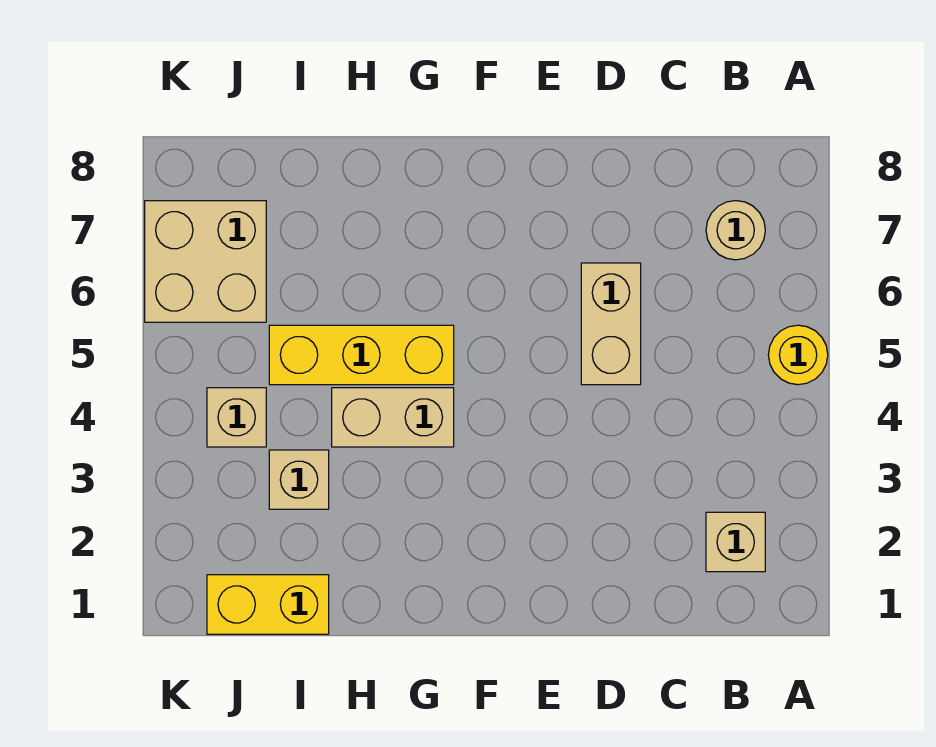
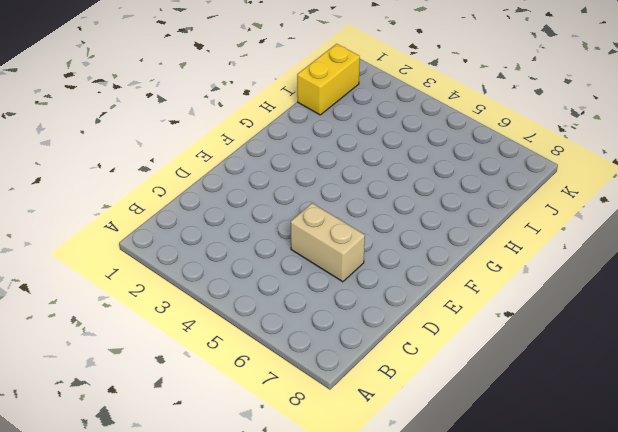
none -> yellow round brick A5 level 1
none -> tan brick B2 level 1

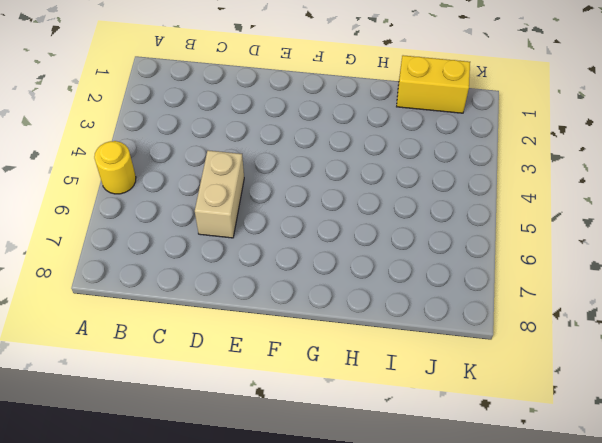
none -> tan brick B2 level 1
none -> tan round brick B7 level 1

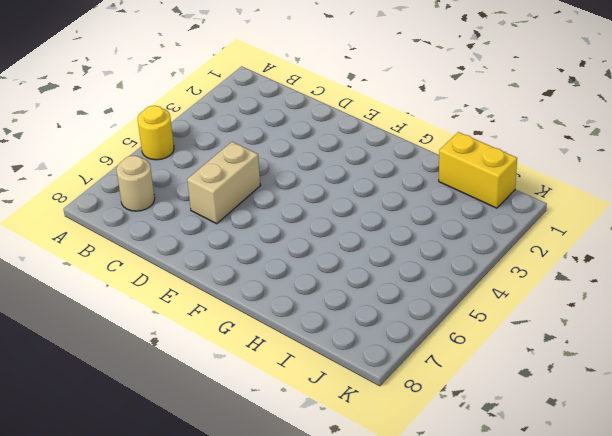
none -> tan brick B2 level 1
none -> tan brick G4:H4 level 1

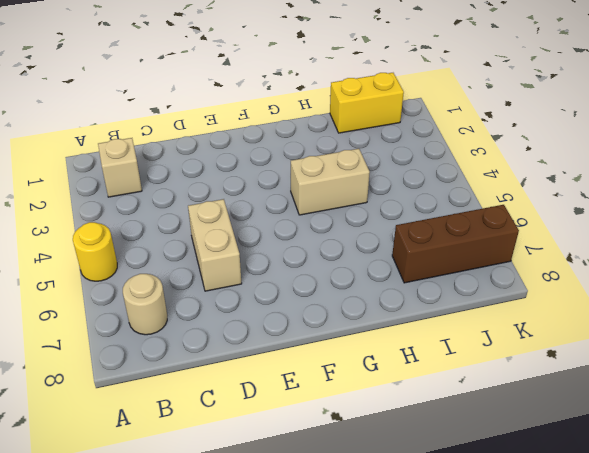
brown brick I7:K7 level 1 -> tan brick J6:K7 level 1
none -> yellow brick G5:I5 level 1
none -> tan brick I3 level 1

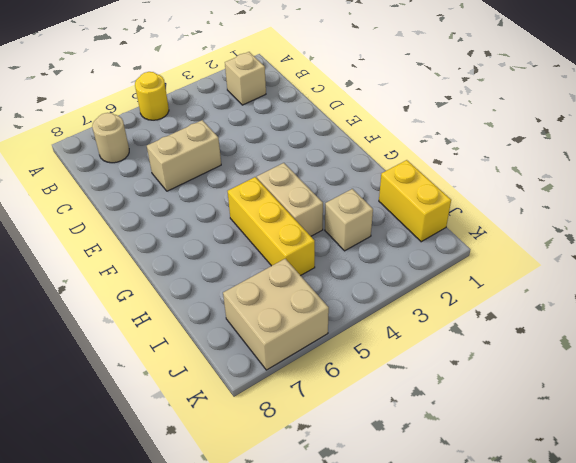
none -> tan brick J4 level 1

